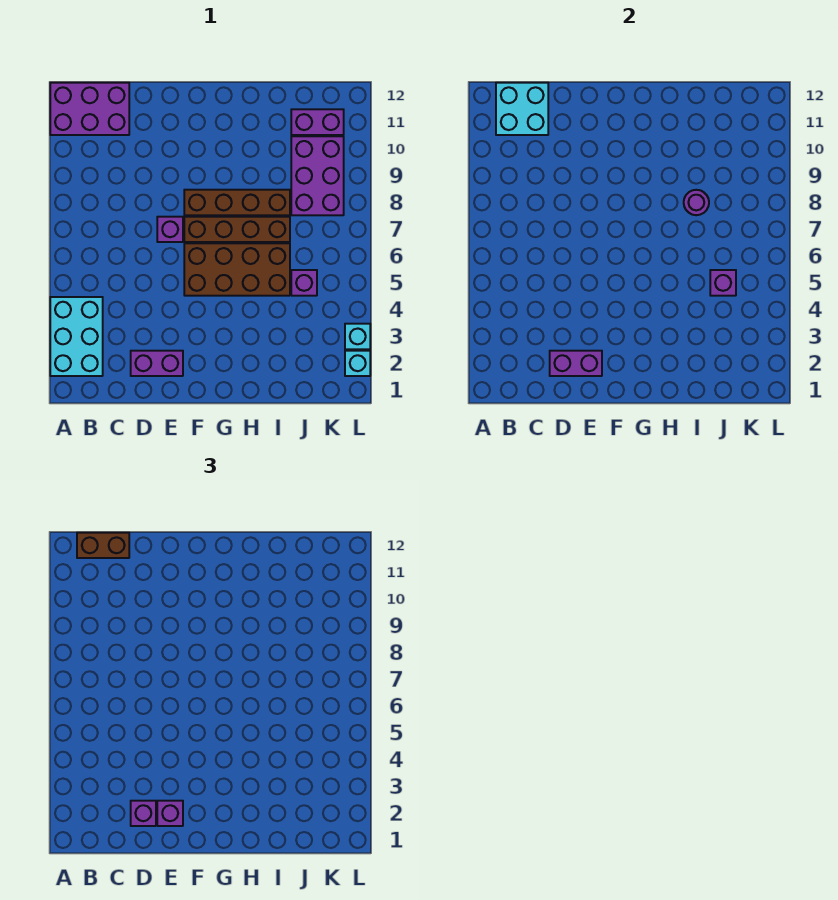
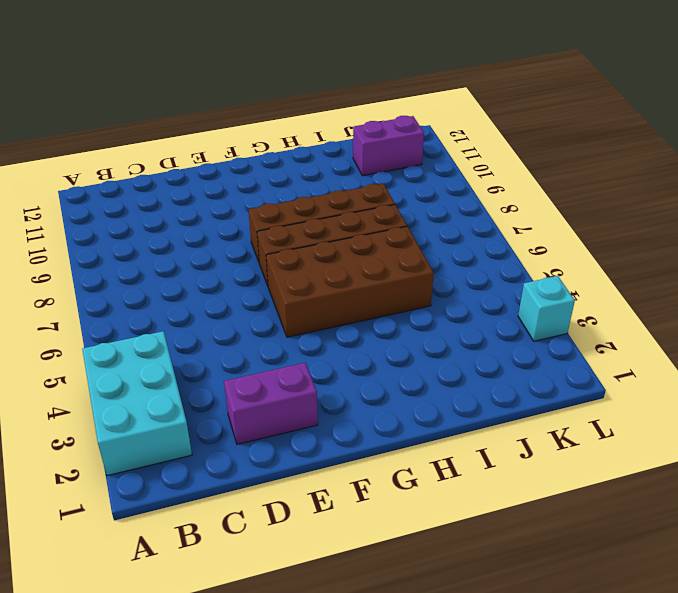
none -> purple brick A11:C12 level 1
none -> purple brick E7 level 1
none -> purple brick J5 level 1

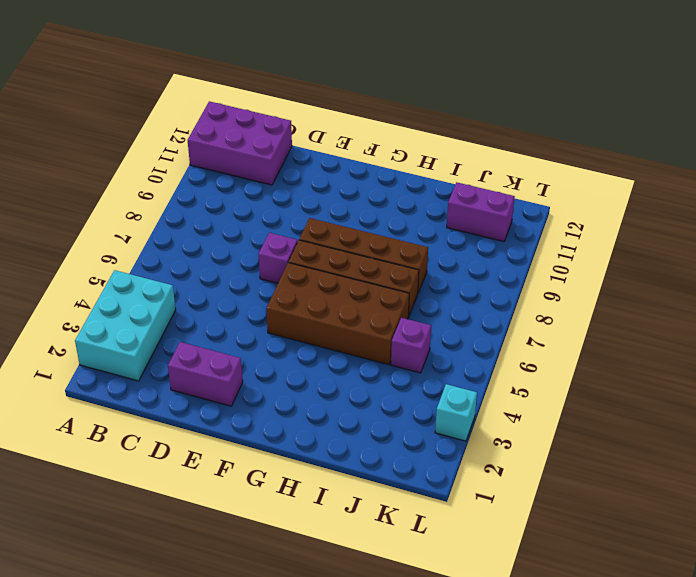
none -> purple brick J8:K10 level 1
none -> cyan brick L2 level 1
none -> cyan brick B11:C12 level 2

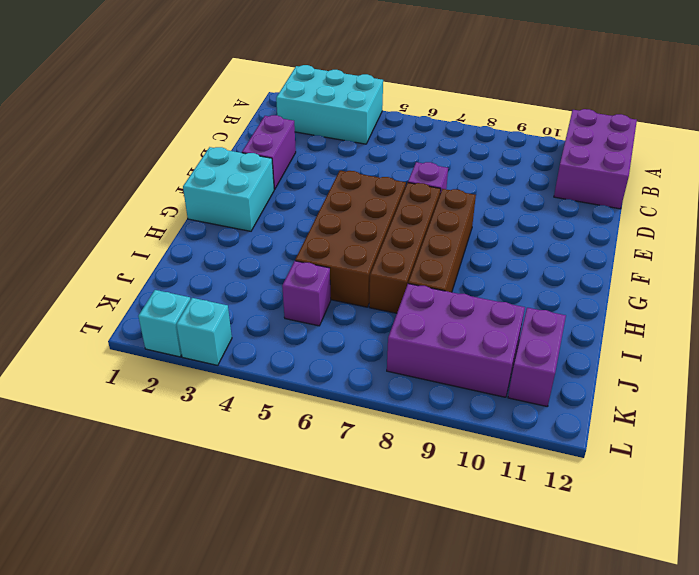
cyan brick F1:G2 level 1 -> cyan brick B11:C12 level 2
none -> purple brick D2:E2 level 2
none -> purple round brick I8 level 2
none -> purple brick J5 level 2

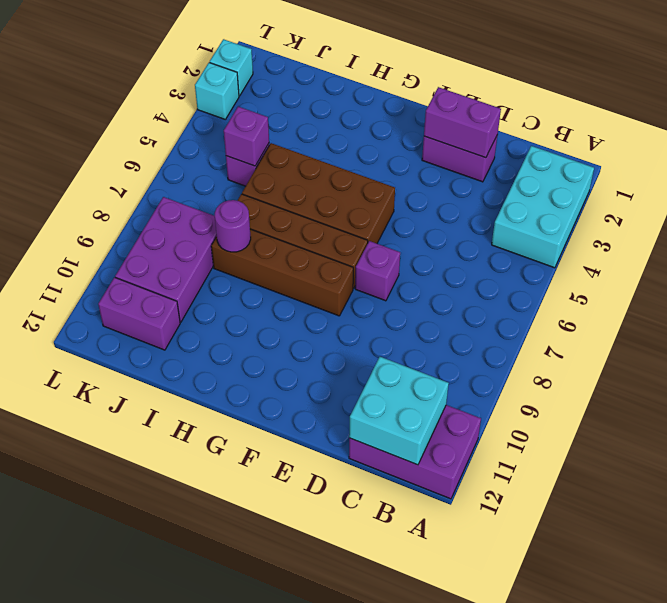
none -> brown brick B12:C12 level 3
none -> purple brick D2 level 3
none -> purple brick E2 level 3

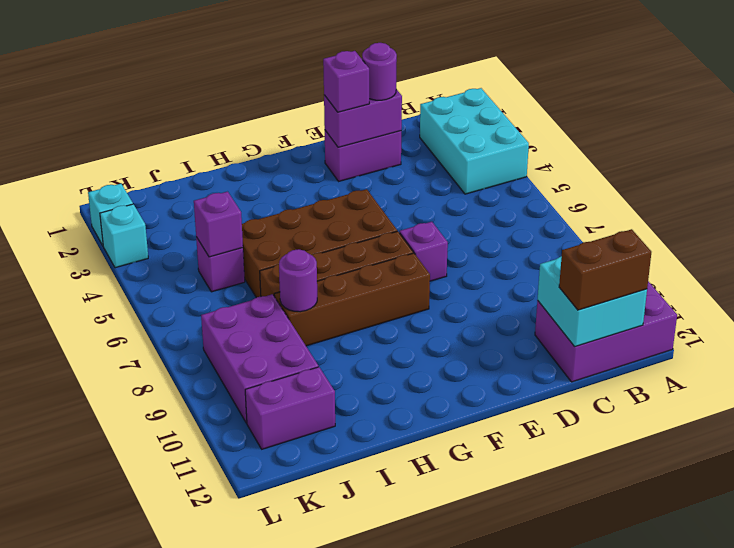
purple round brick D2 level 3 -> purple brick D2 level 3

